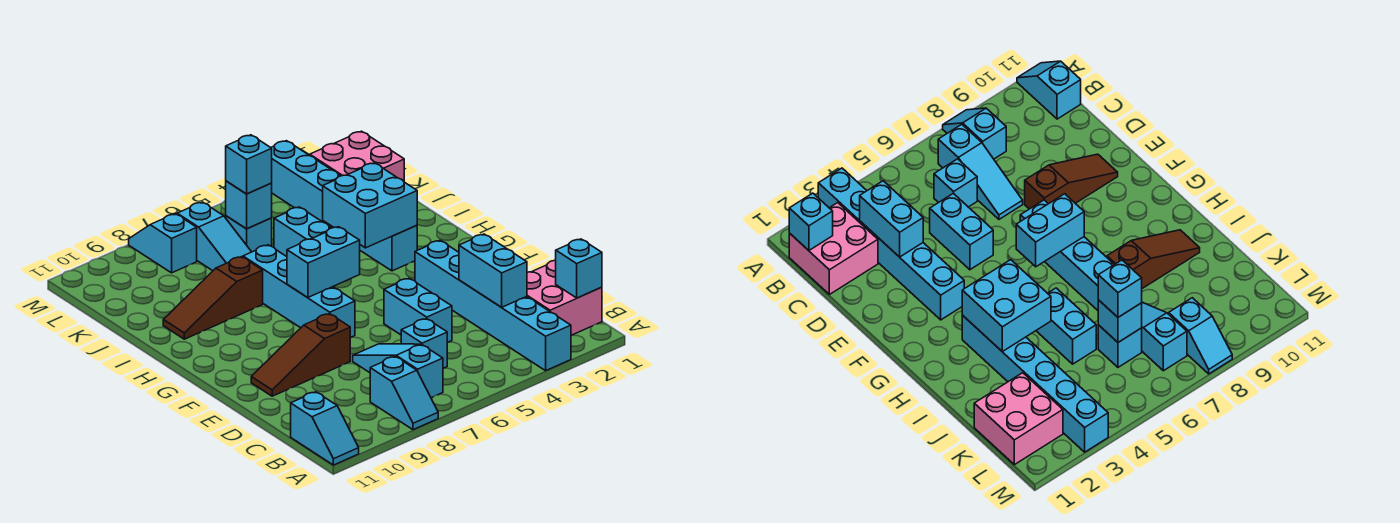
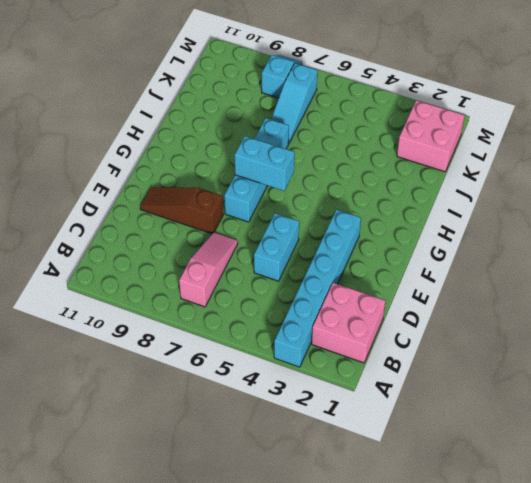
pink slope B7:D7 level 1 top B -> cyan slope B7:D7 level 1 top B
none -> cyan slope A8:B8 level 1 top B
none -> cyan slope A11:B11 level 1 top B
none -> cyan brick C6 level 1

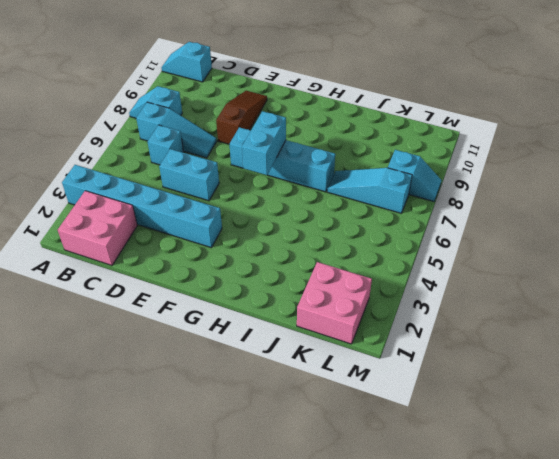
none -> cyan brick H3:M3 level 1
none -> cyan brick I5:J5 level 1
none -> brown slope I8:I10 level 1 top 8

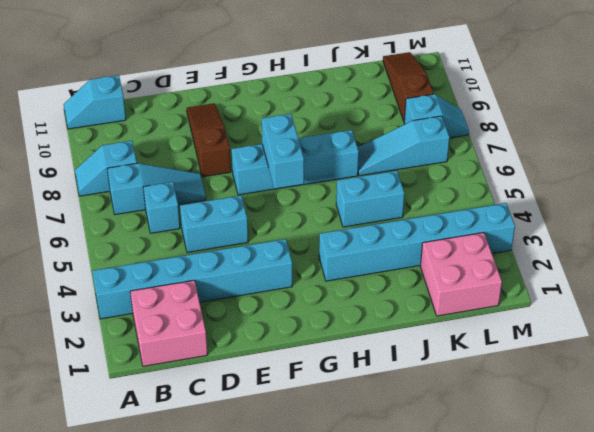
brown slope L9:L11 level 1 top 9 -> brown slope I8:I10 level 1 top 8
none -> cyan brick K6 level 1
none -> cyan brick B1 level 2
none -> cyan brick C3:D3 level 2

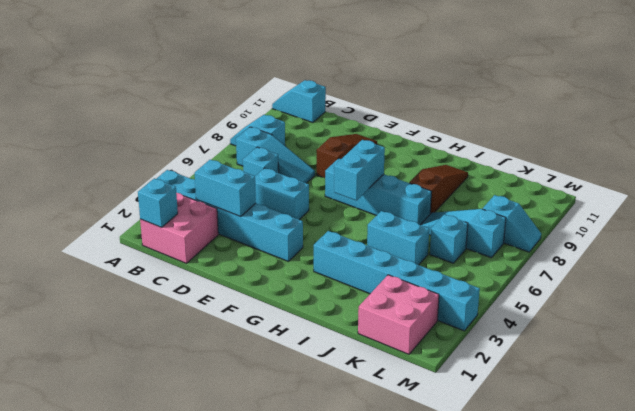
none -> cyan brick H3:I4 level 2
none -> cyan brick K6 level 2
none -> cyan brick K6 level 3

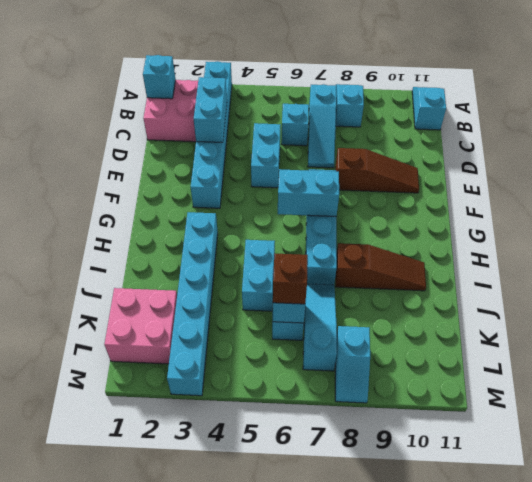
brown brick K6 level 3 -> cyan brick K6 level 3
none -> cyan brick H3:I4 level 2

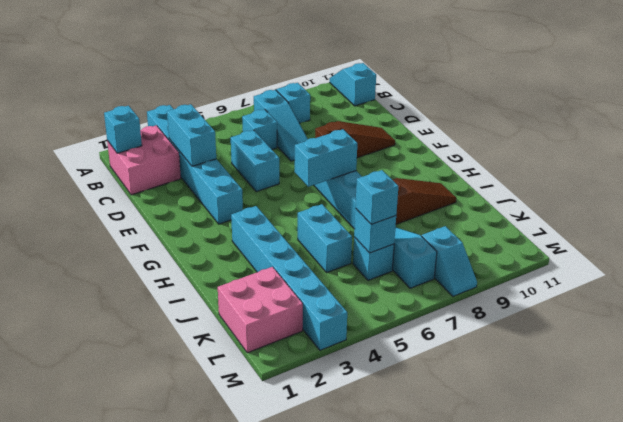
none -> cyan brick H3:I4 level 2

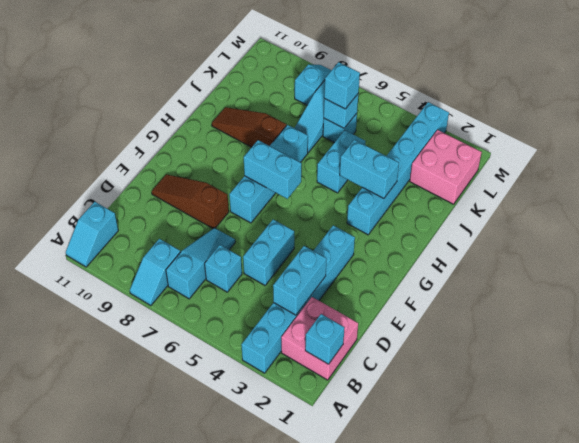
cyan brick I3:I4 level 2 -> cyan brick H3:I4 level 2

